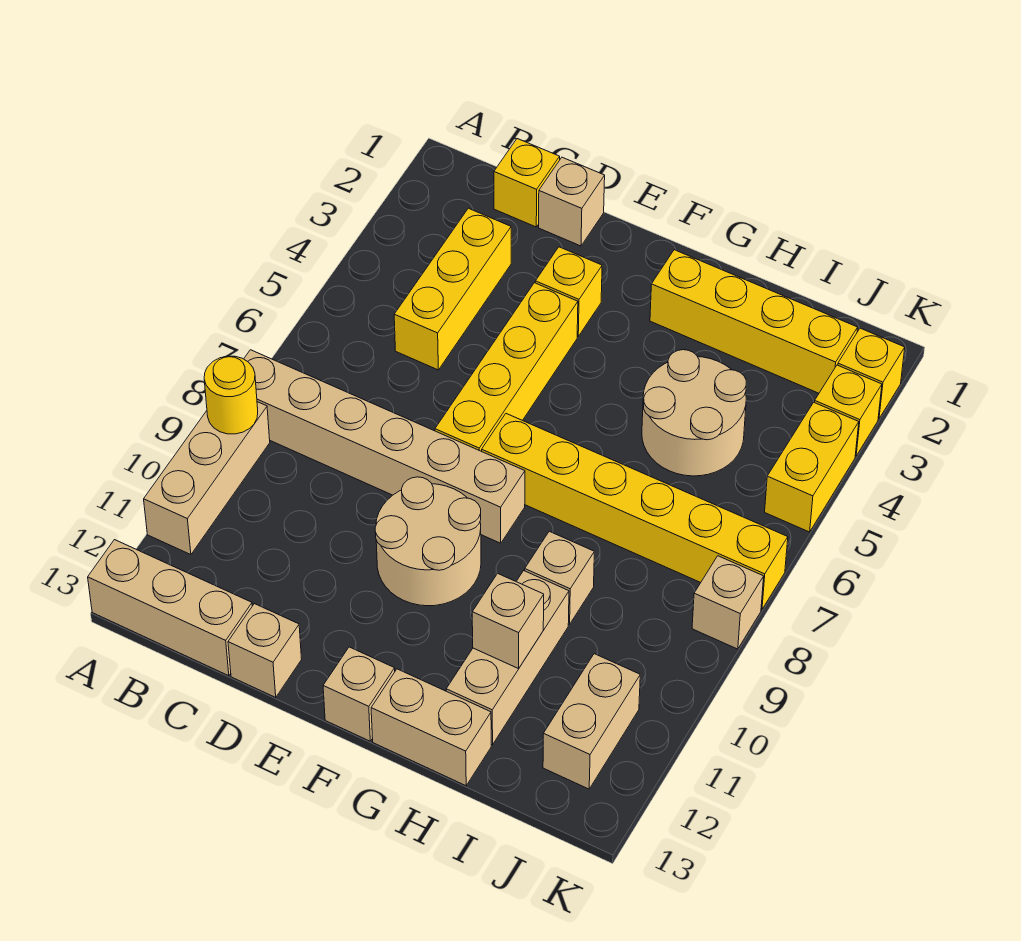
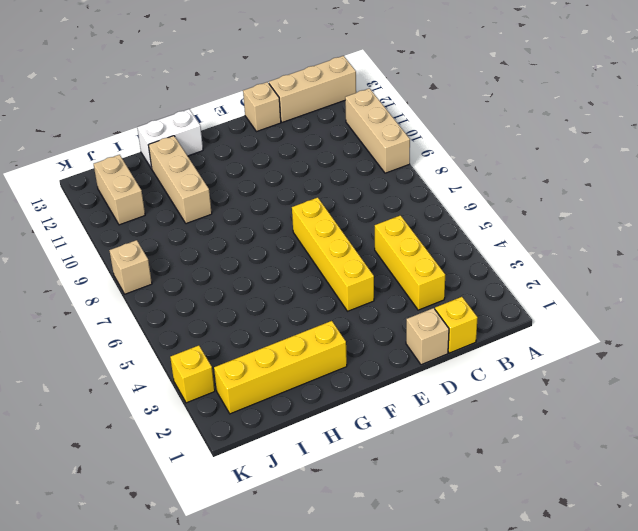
white brick G13:H13 level 1 -> tan brick G13:H13 level 1
none -> tan brick A8:F8 level 1
none -> yellow brick E3 level 1
none -> tan round brick E9:F10 level 1

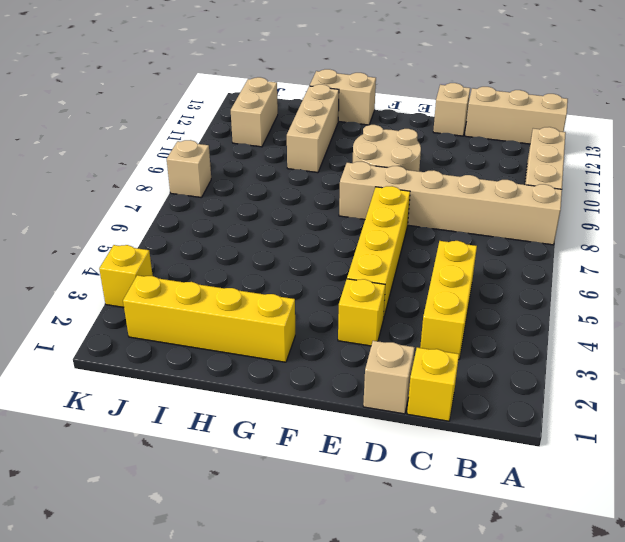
none -> yellow brick F7:K7 level 1
none -> tan brick F13 level 1
none -> tan round brick H4:I5 level 1

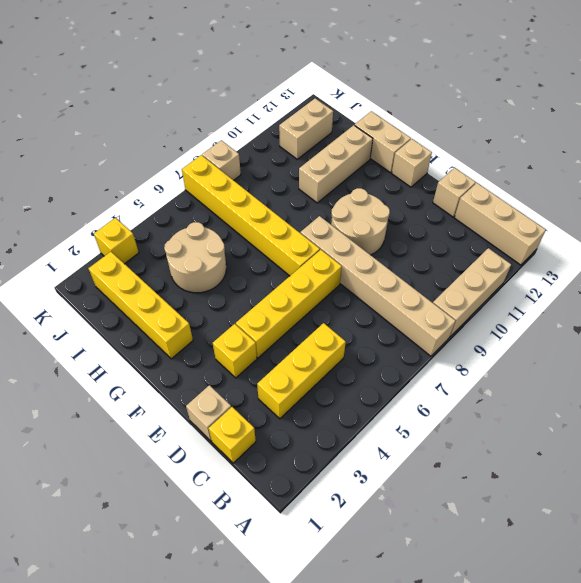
none -> tan brick H9 level 1
none -> yellow brick K2 level 1
none -> yellow brick K4:K5 level 1

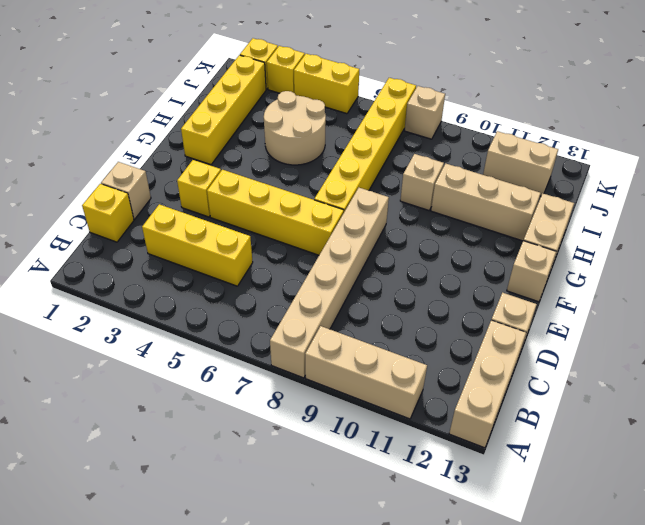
none -> tan round brick E9:F10 level 1
none -> yellow round brick A9 level 2
none -> tan brick H11 level 2

